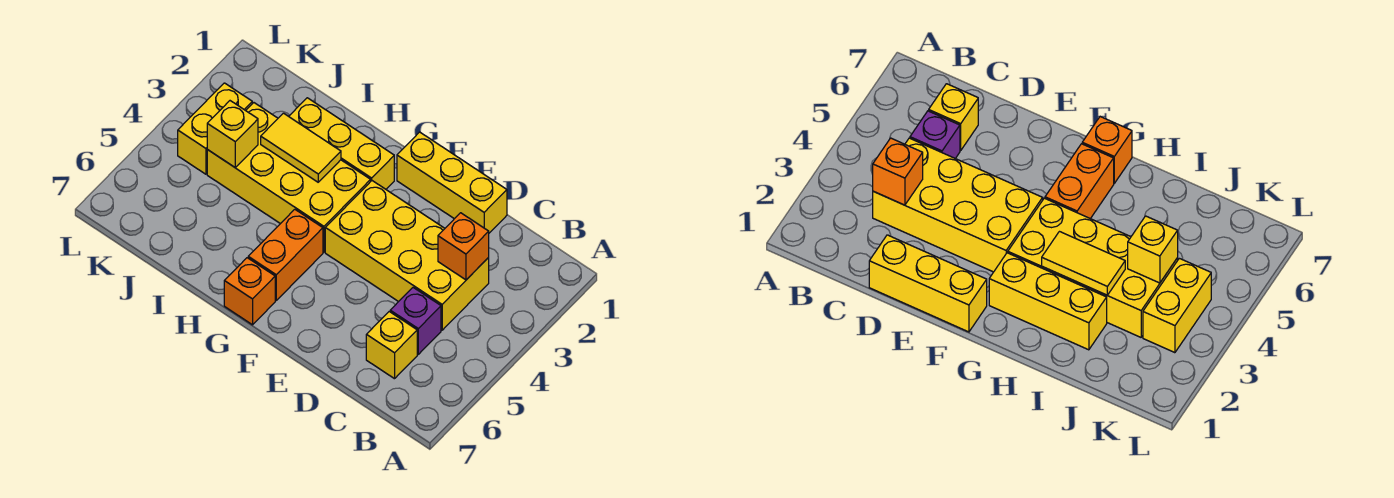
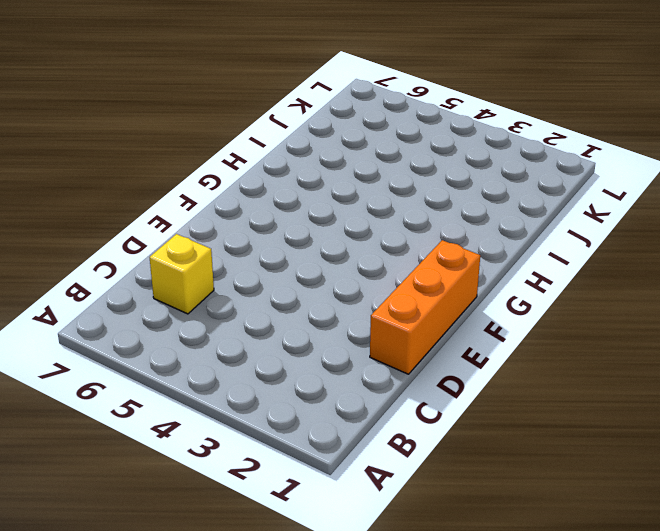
orange brick D1:F1 level 1 -> yellow brick D1:F1 level 1
none -> yellow brick C3:F4 level 1
none -> purple brick C5 level 1
none -> yellow brick G2:I2 level 1

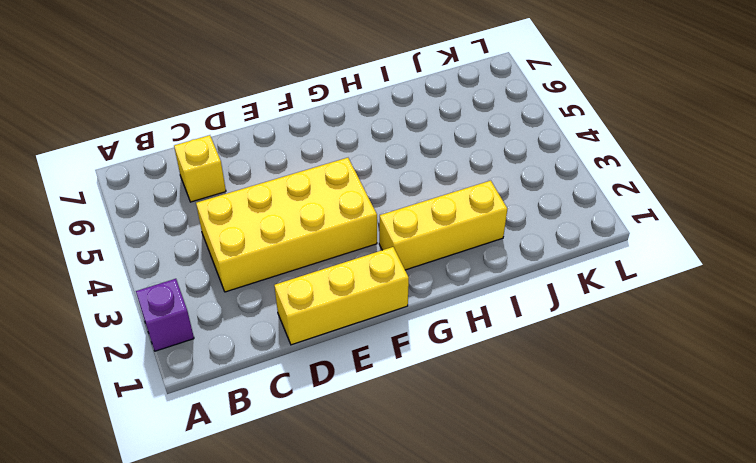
purple brick A2 level 1 -> purple brick C5 level 1
none -> yellow brick G3:J4 level 1
none -> orange brick G5:G6 level 1
none -> orange brick G7 level 1

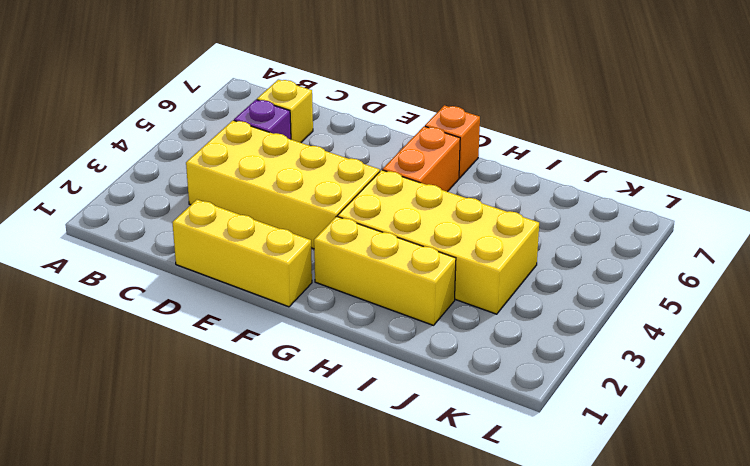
none -> yellow brick K3:K4 level 1
none -> orange brick C3 level 2
none -> yellow tile H3:I3 level 2

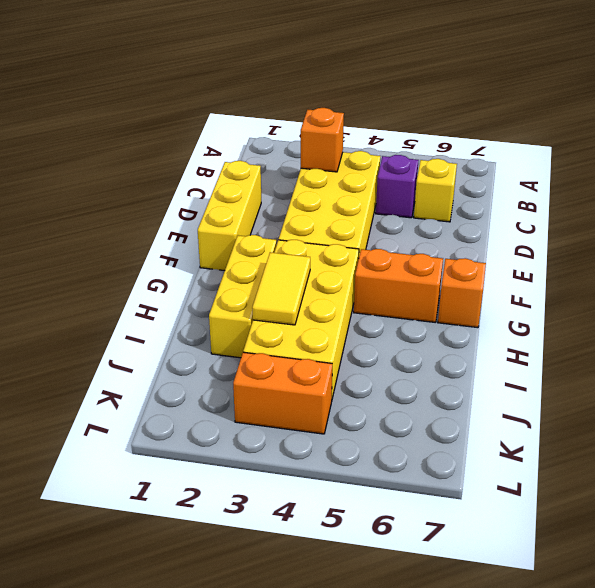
orange brick K3:K4 level 1 -> yellow brick K3:K4 level 1
none -> yellow brick J4 level 2

